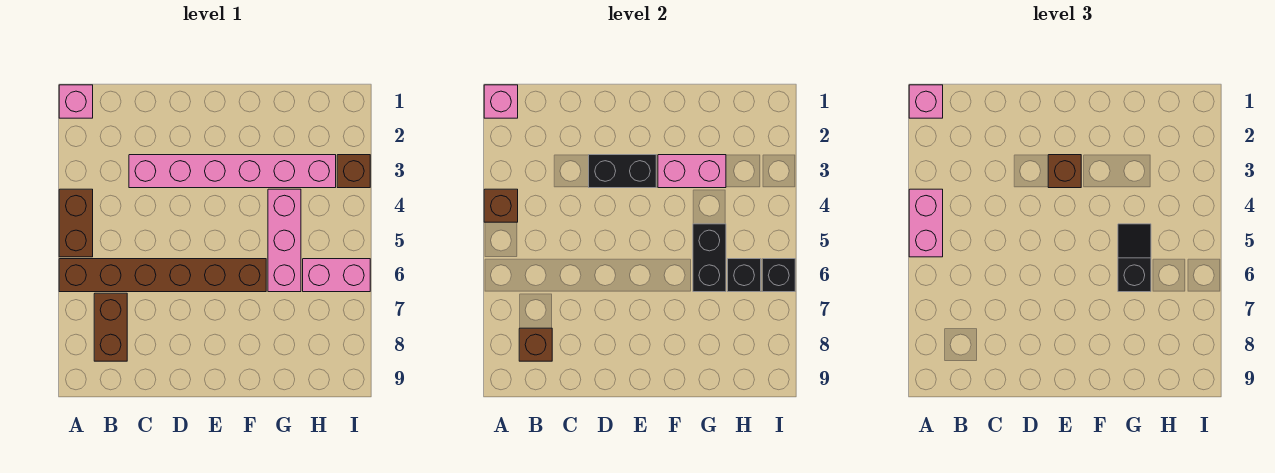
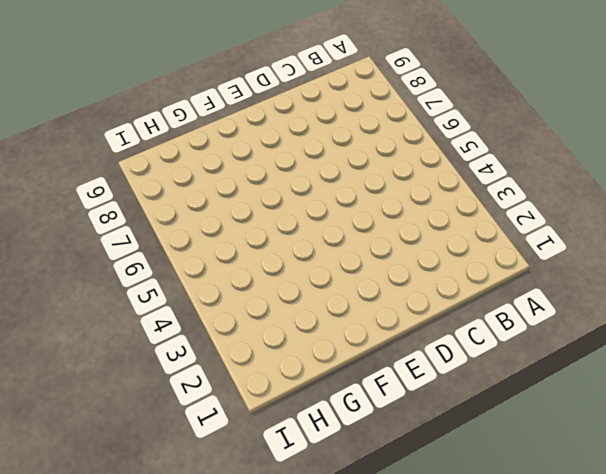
none -> pink brick A1 level 1
none -> brown brick A4:A5 level 1
none -> brown brick A6:F6 level 1

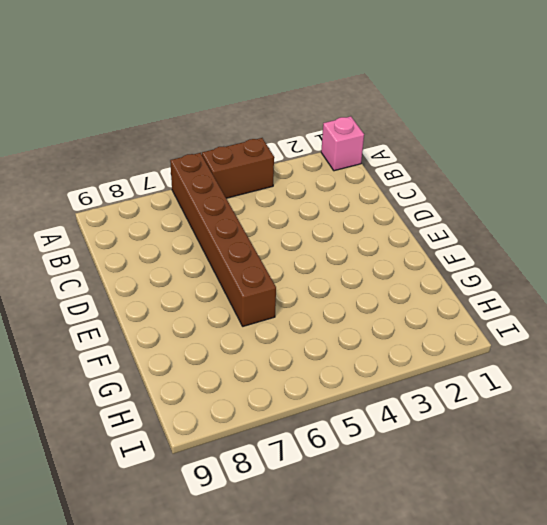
none -> brown brick B7:B8 level 1
none -> pink brick C3:H3 level 1
none -> pink brick G4:G6 level 1

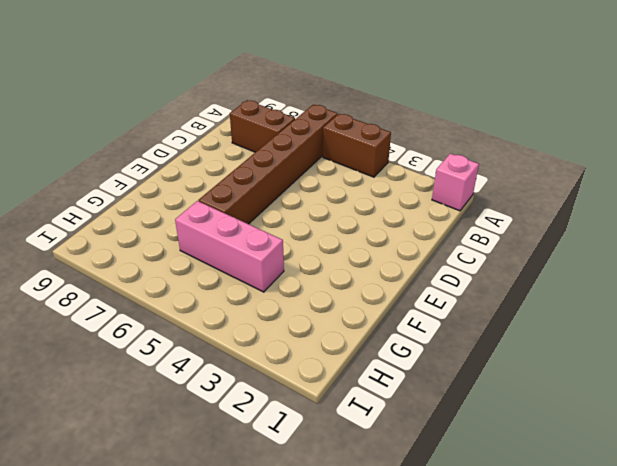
none -> pink brick C3:H3 level 1
none -> pink brick H6:I6 level 1
none -> brown brick I3 level 1

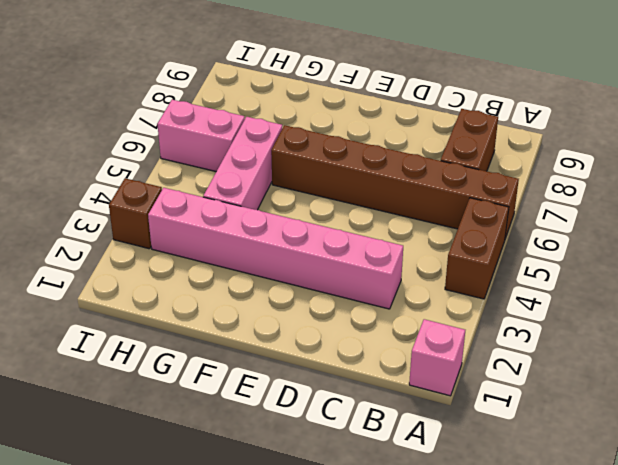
none -> pink brick A1 level 2
none -> brown brick A4 level 2
none -> brown brick B8 level 2

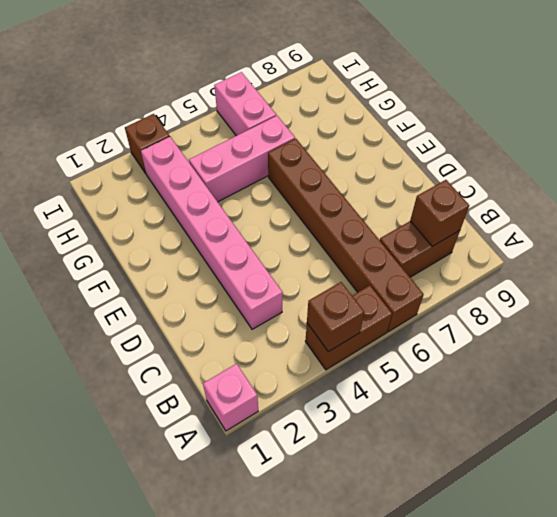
none -> pink brick A1 level 2
none -> black brick D3:E3 level 2
none -> pink brick F3:G3 level 2

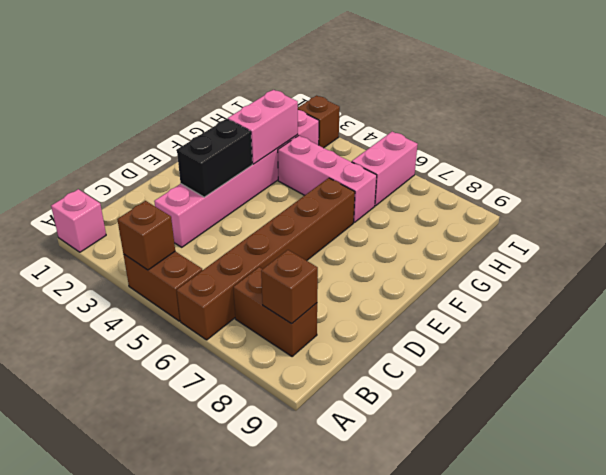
none -> pink brick A1 level 2
none -> black brick G5:G6 level 2
none -> black brick H6 level 2

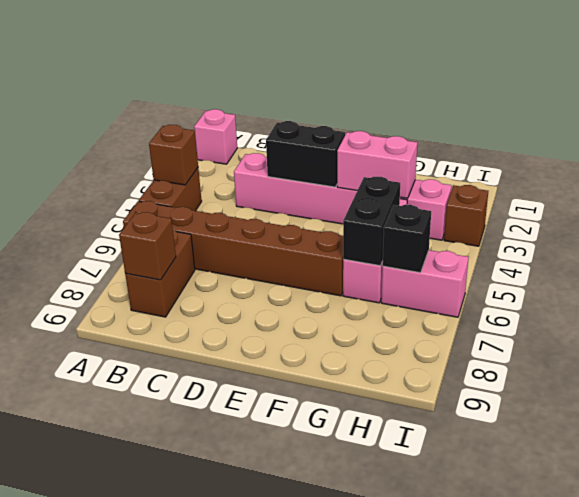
none -> pink brick A1 level 2
none -> black brick I6 level 2
none -> pink brick A1 level 3

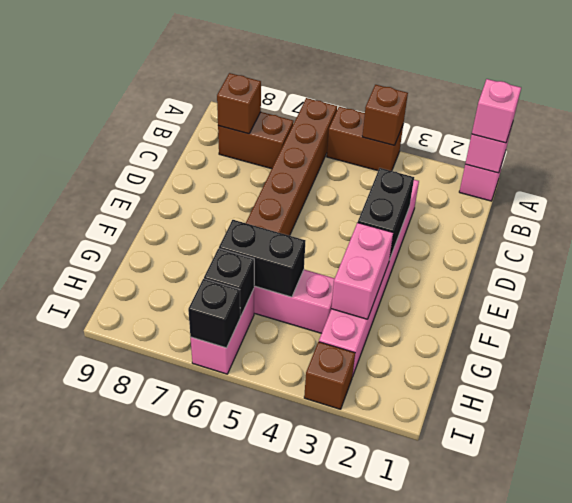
none -> pink brick A4:A5 level 3
none -> brown brick E3 level 3
none -> black slope G5:G6 level 3 top 6

